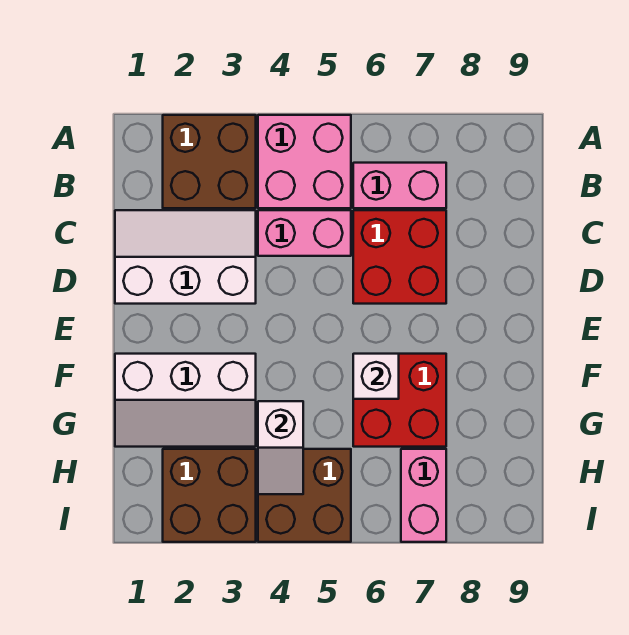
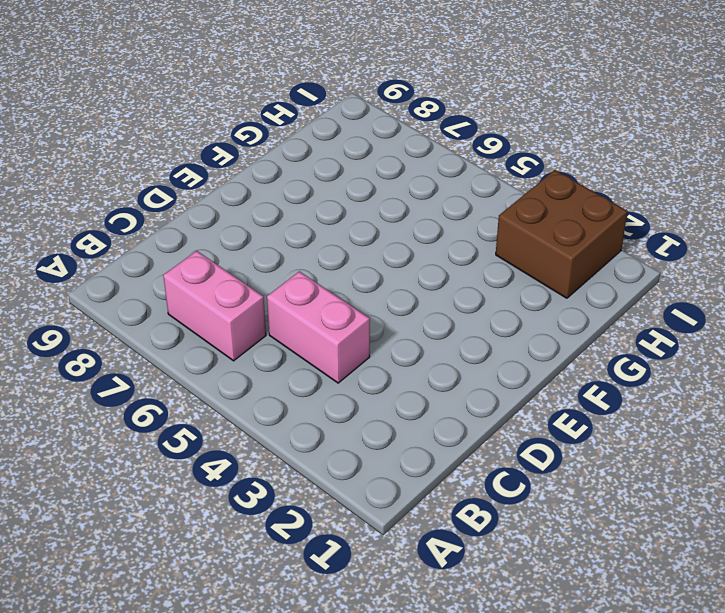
none -> brown brick A2:B3 level 1
none -> pink brick A4:B5 level 1
none -> white slope C1:D3 level 1 top D

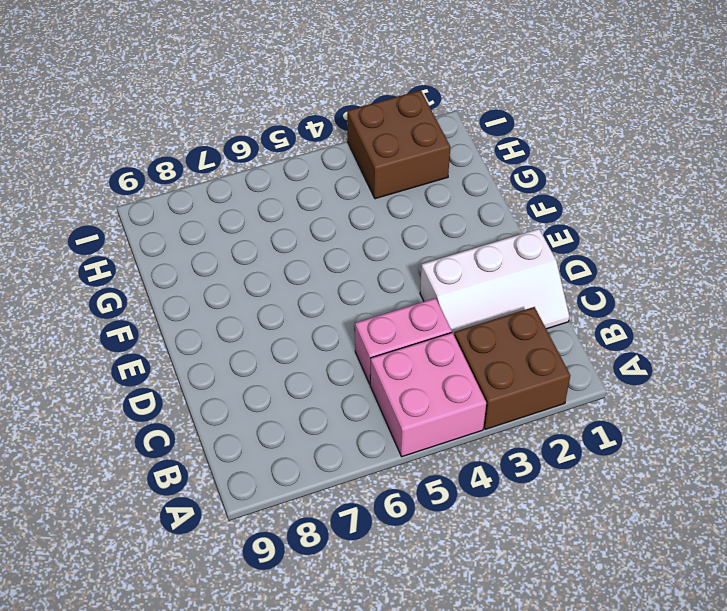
none -> pink brick B6:B7 level 1
none -> red brick C6:D7 level 1
none -> white slope F1:G3 level 1 top F

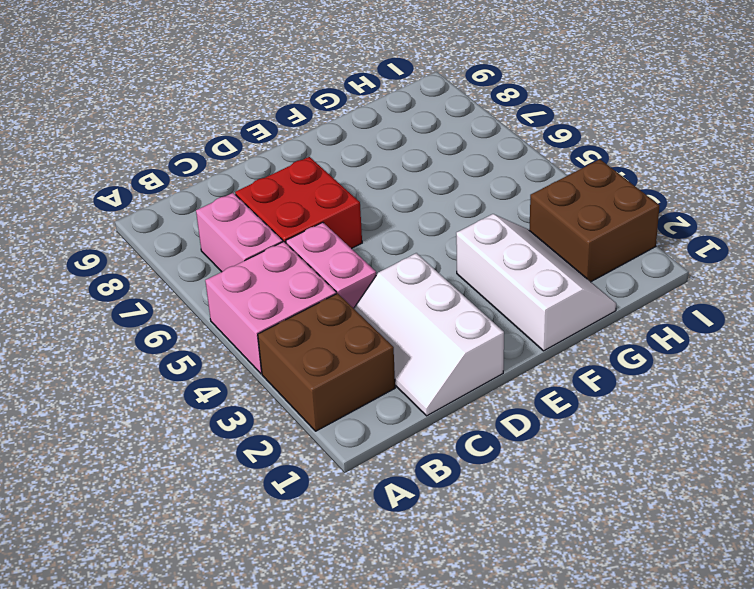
none -> red brick F6:G7 level 1
none -> brown brick H4:I5 level 1
none -> pink brick H7:I7 level 1

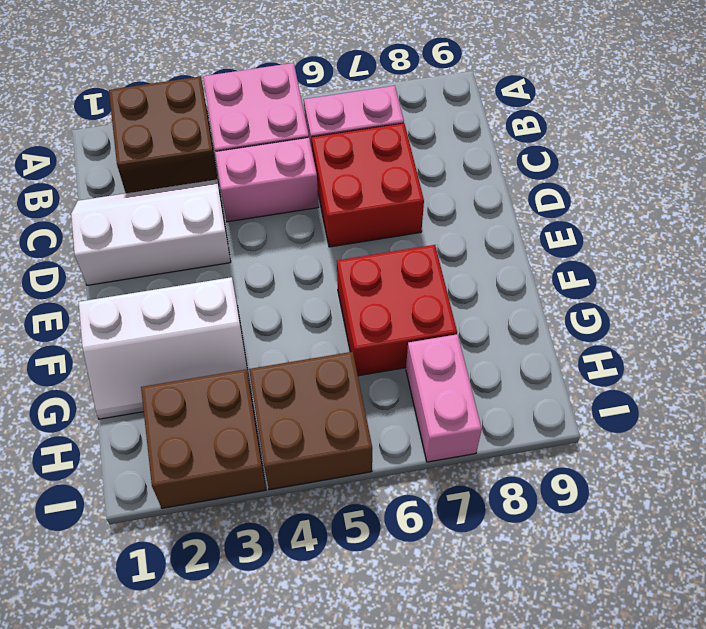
none -> white brick F6 level 2
none -> white slope G4:H4 level 2 top G

